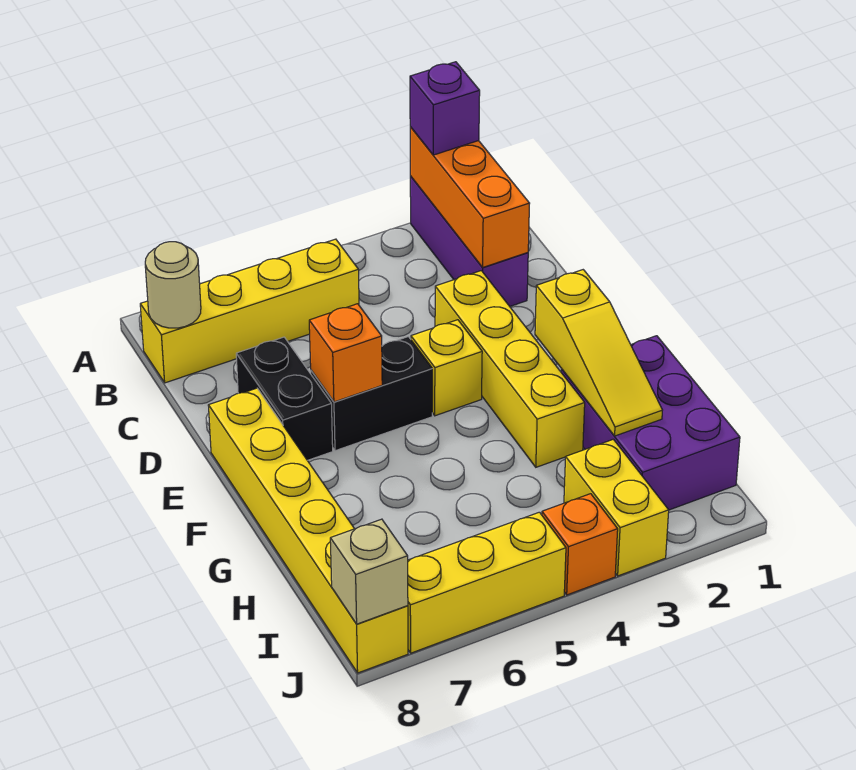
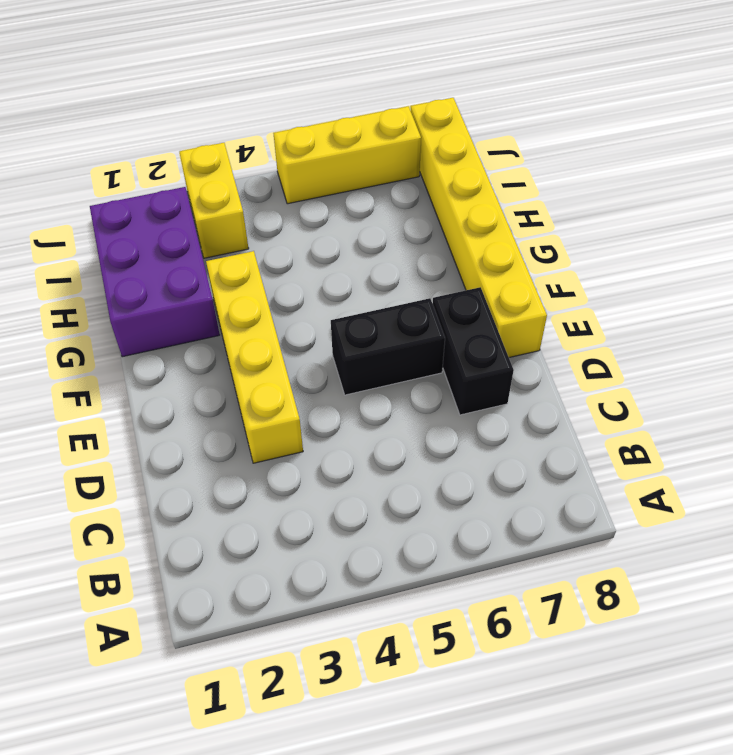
none -> purple brick A2:C2 level 1
none -> yellow brick B5:B8 level 1
none -> yellow brick E4 level 1

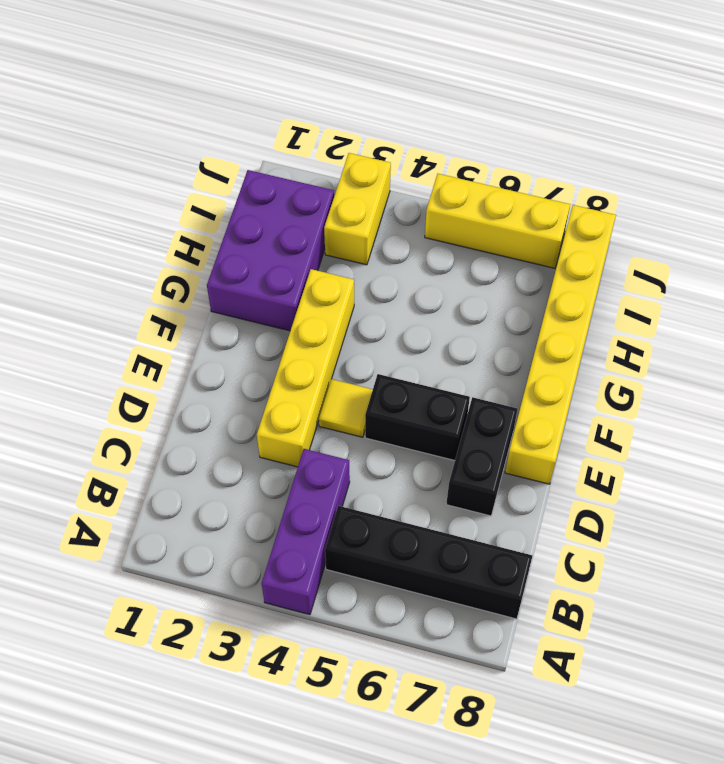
purple brick A4:C4 level 1 -> purple brick A2:C2 level 1
black brick B5:B8 level 1 -> yellow brick B5:B8 level 1
yellow tile E4 level 1 -> yellow brick E4 level 1
none -> orange brick J4 level 1
none -> orange brick A2:C2 level 2
none -> tan round brick B8 level 2

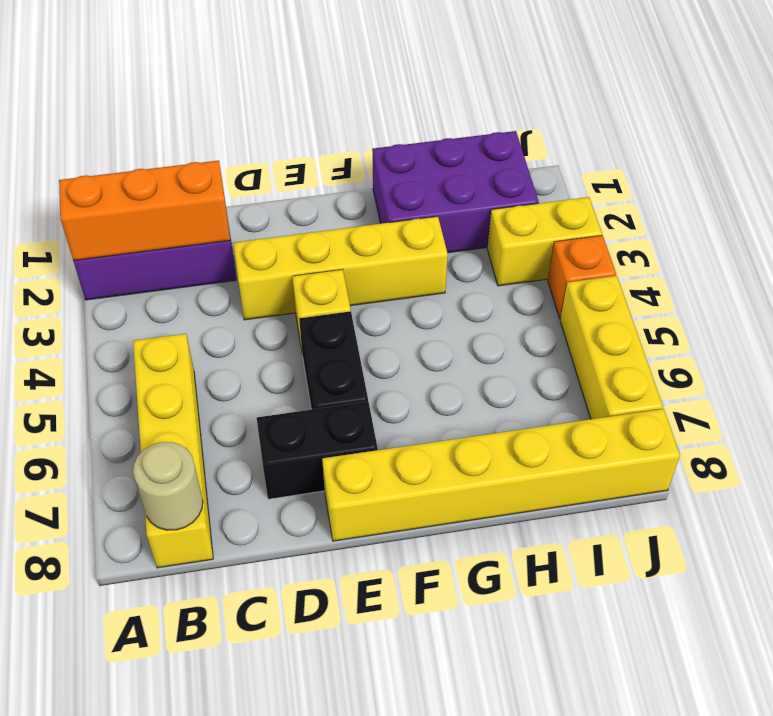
none -> orange brick E6 level 2
none -> yellow slope F2:H2 level 2 top F
none -> tan brick J8 level 2

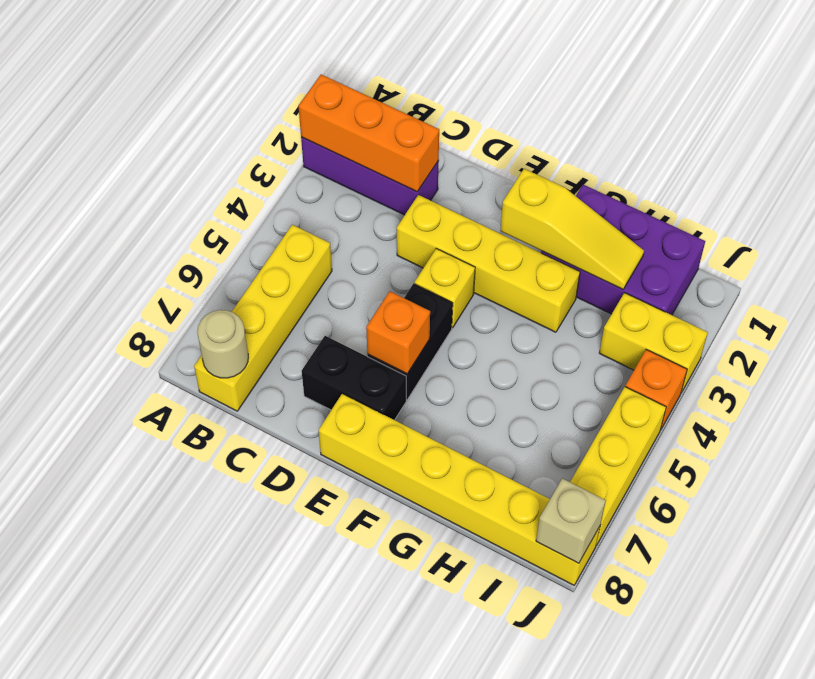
none -> purple brick A2 level 3

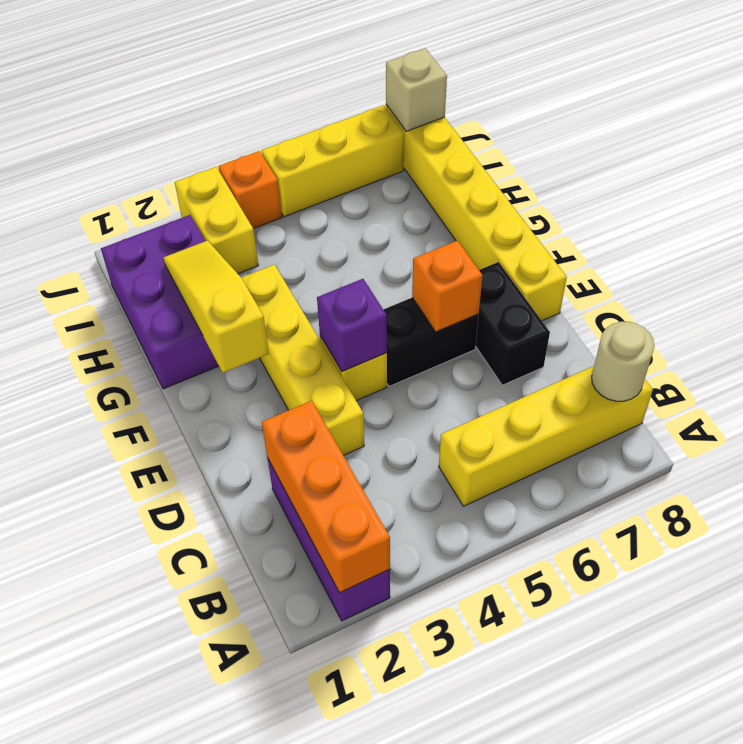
purple brick E4 level 2 -> purple brick A2 level 3

